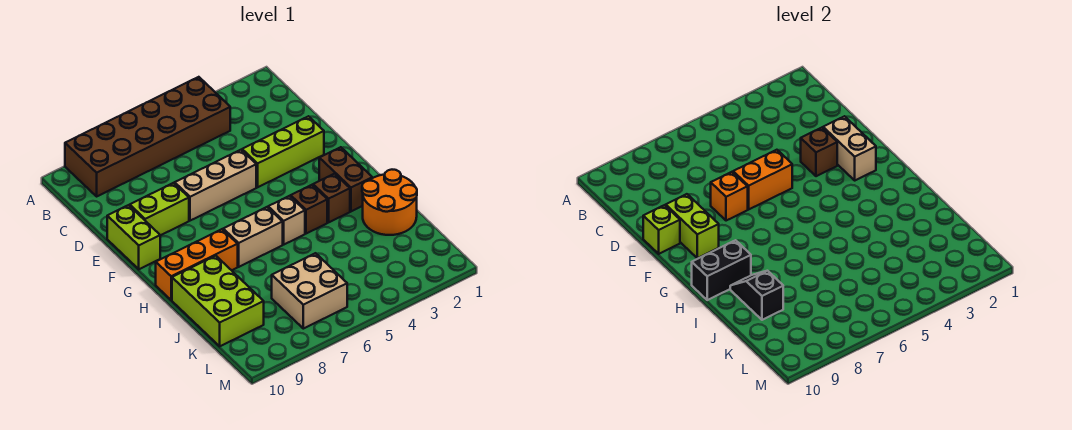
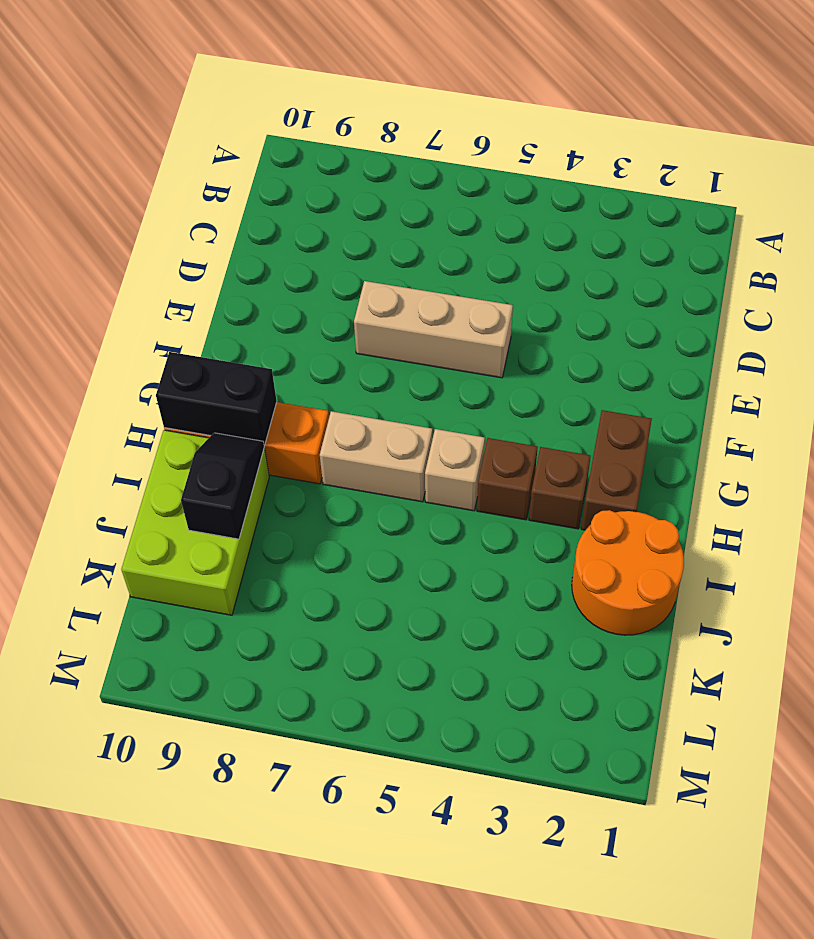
none -> brown brick A4:B9 level 1
none -> lime brick E2:E4 level 1
none -> lime brick E8:E9 level 1

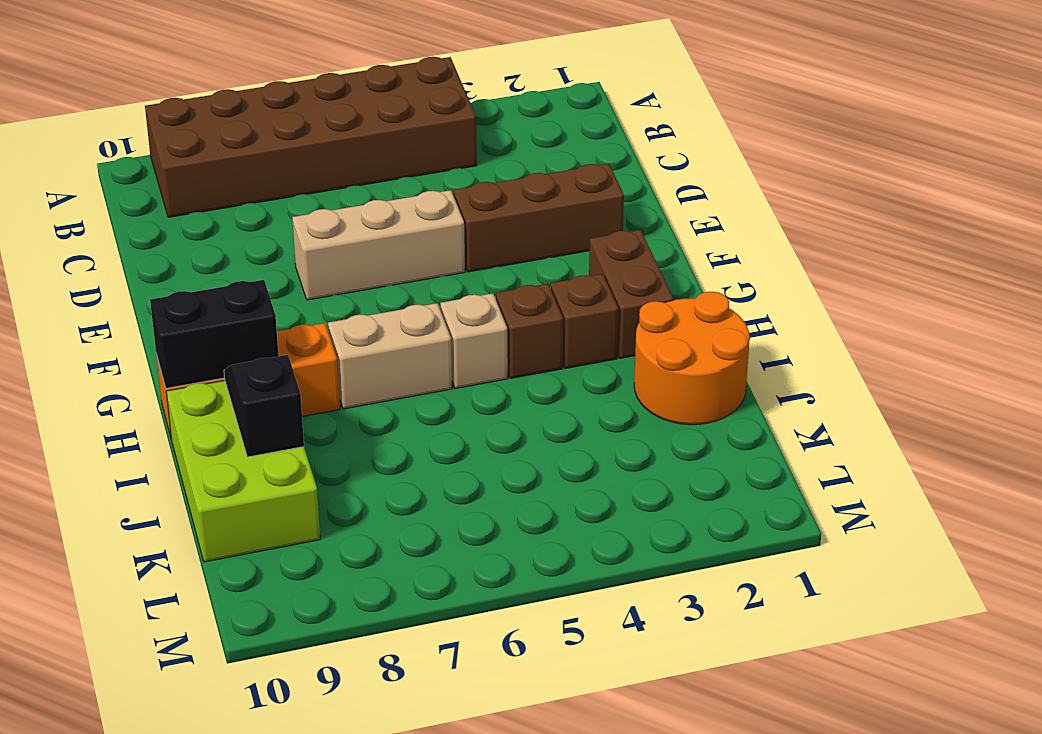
brown brick E2:E4 level 1 -> lime brick E2:E4 level 1
none -> lime brick E8:E9 level 1
none -> lime brick E10:F10 level 1
none -> tan brick K6:L7 level 1

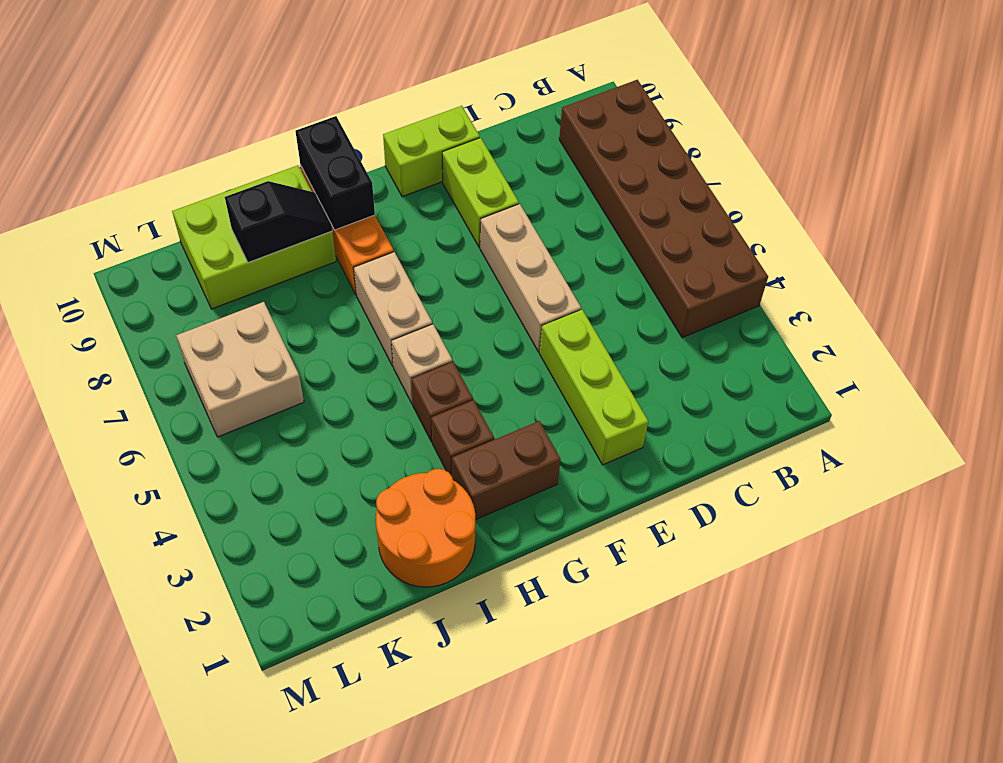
none -> tan brick E2:F2 level 2
none -> brown brick E3 level 2
none -> orange brick E5:E6 level 2

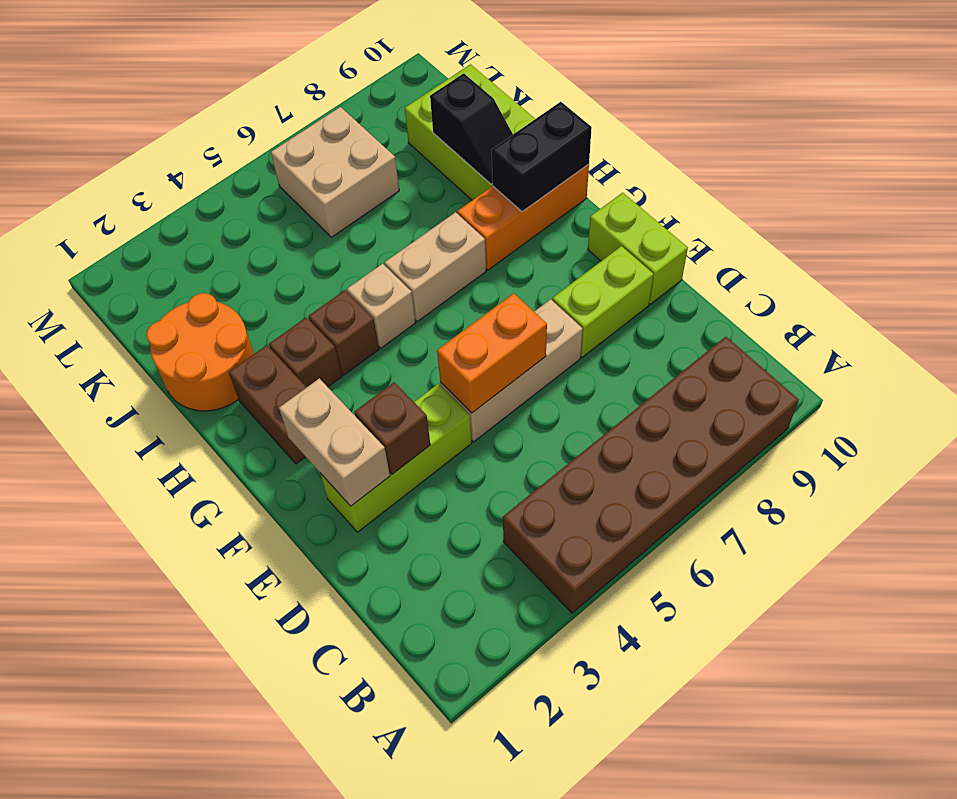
none -> orange brick E7 level 2
none -> lime brick E9:F9 level 2
none -> lime brick E10 level 2

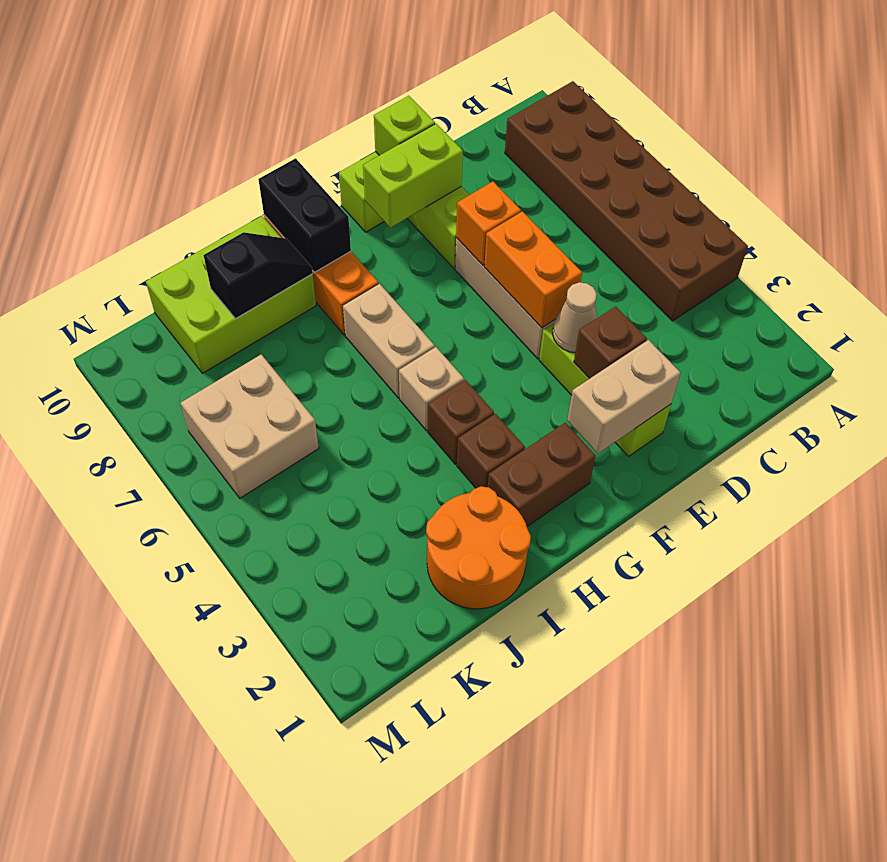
tan cone E4 level 2 -> none

